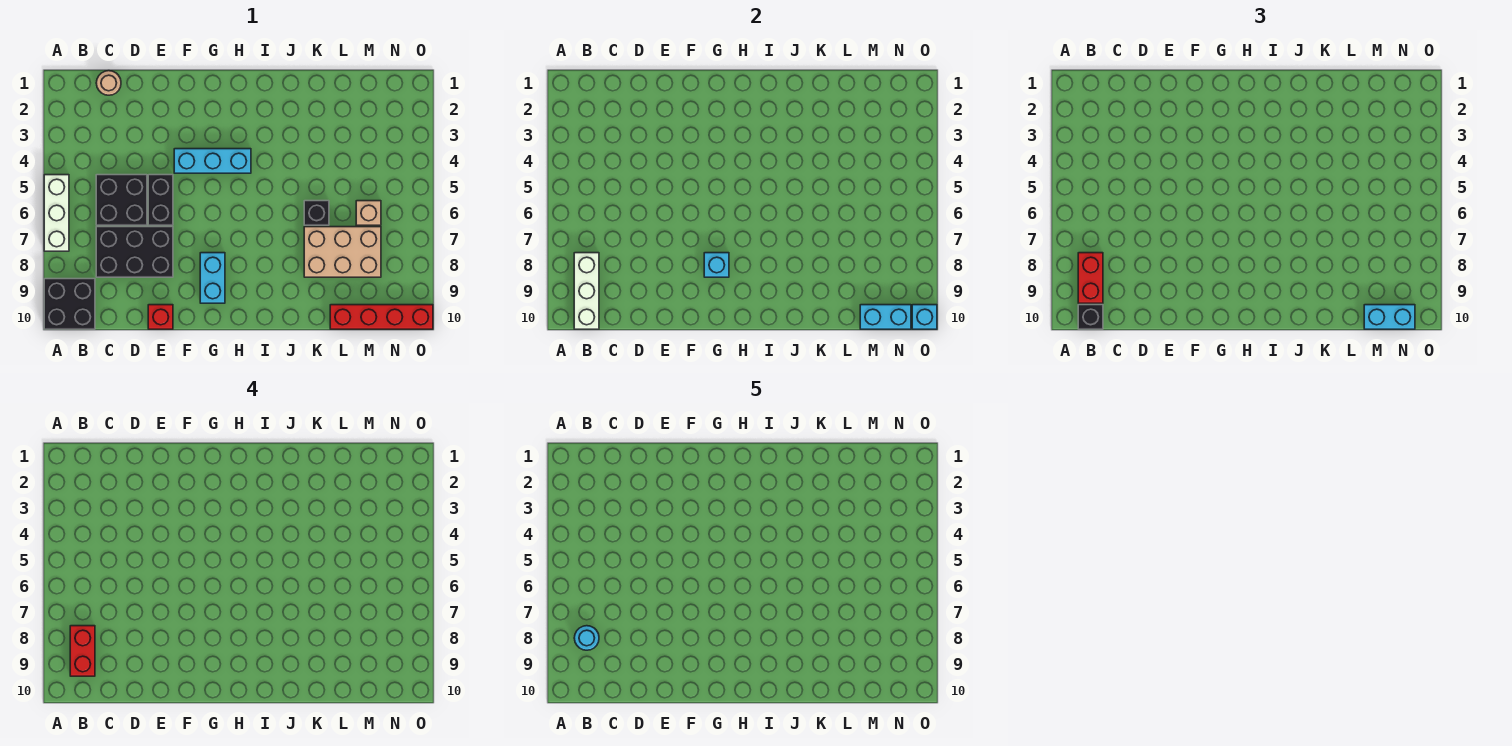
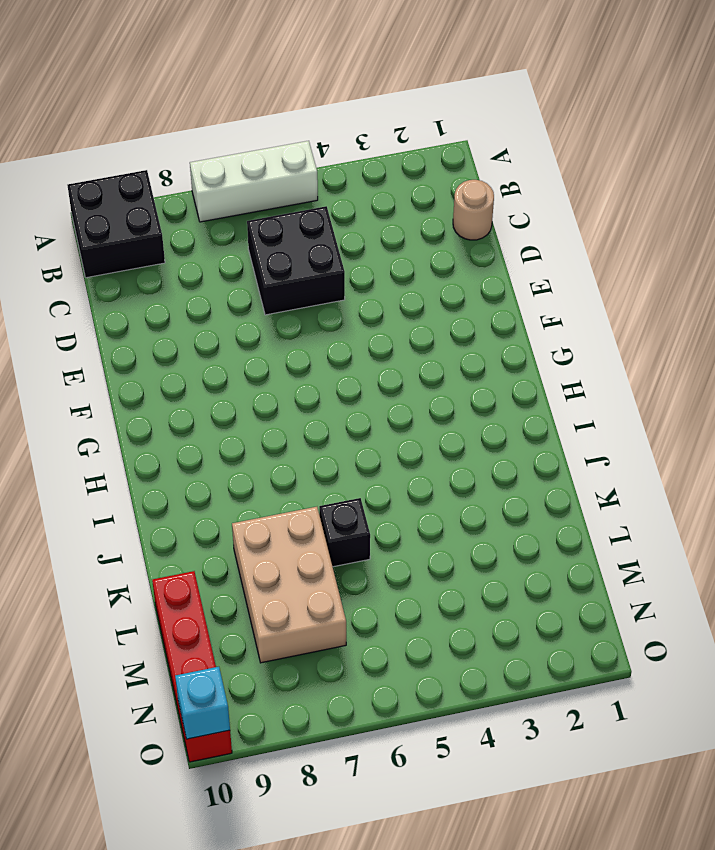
none -> black brick C7:E8 level 1
none -> black brick E5:E6 level 1
none -> red brick E10 level 1

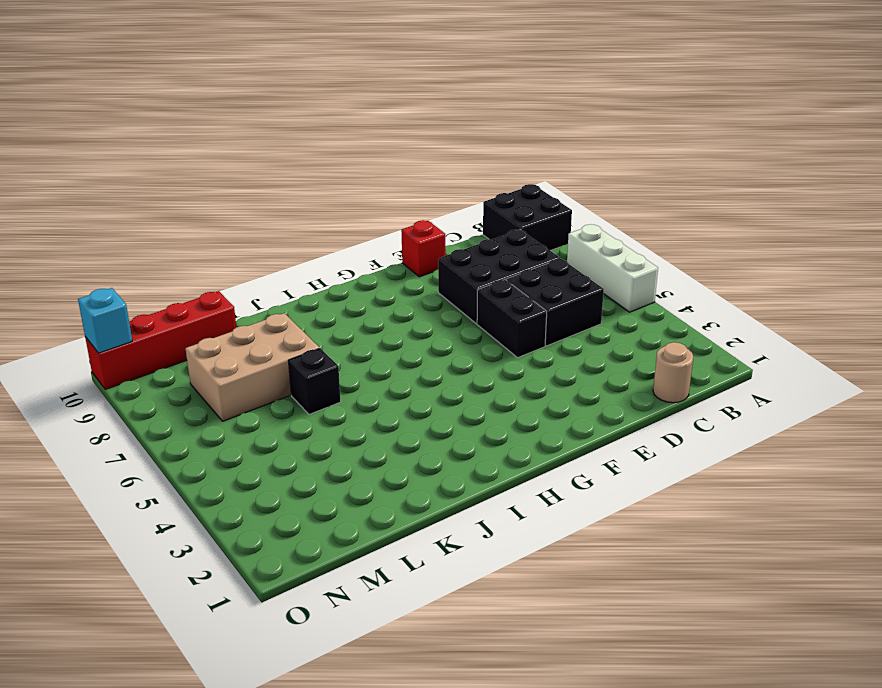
none -> cyan brick F4:H4 level 1
none -> cyan brick G8:G9 level 1
none -> tan brick M6 level 1

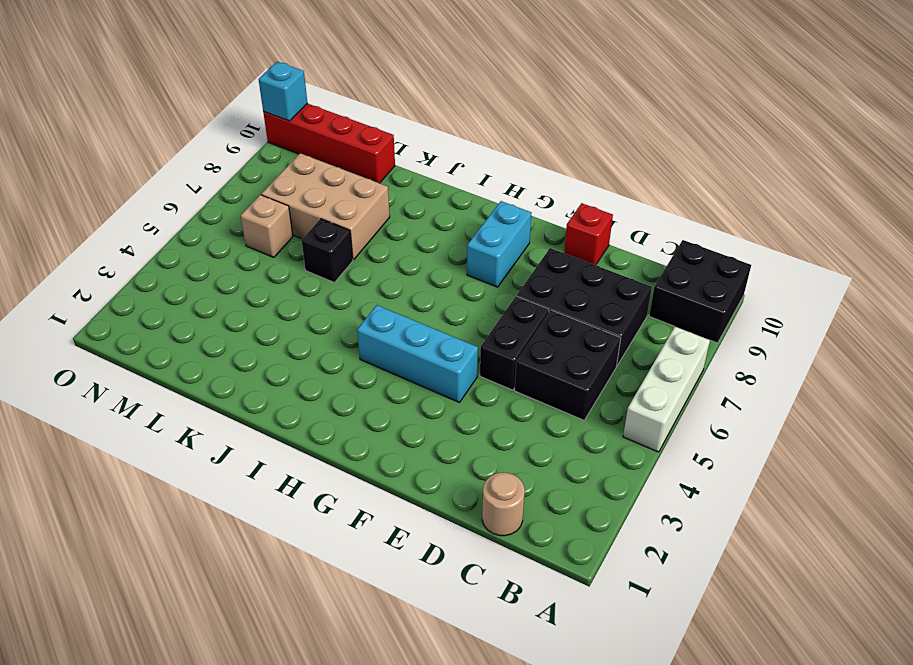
none -> white brick B8:B10 level 2
none -> cyan brick G8 level 2
none -> cyan brick M10:N10 level 2

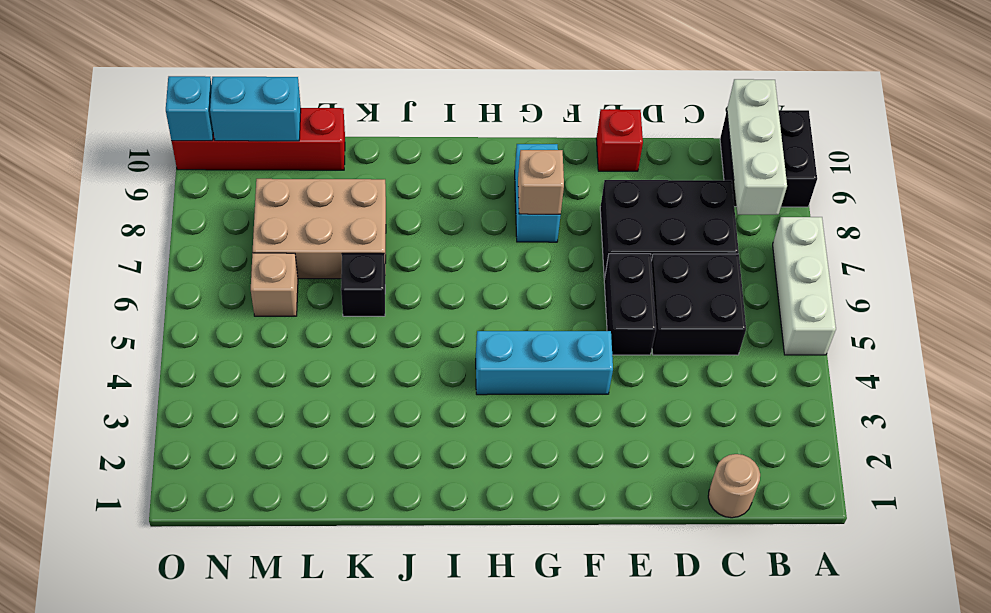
tan brick G8 level 2 -> cyan brick G8 level 2
none -> red brick B8:B9 level 3
none -> black brick B10 level 3
none -> cyan brick M10:N10 level 3

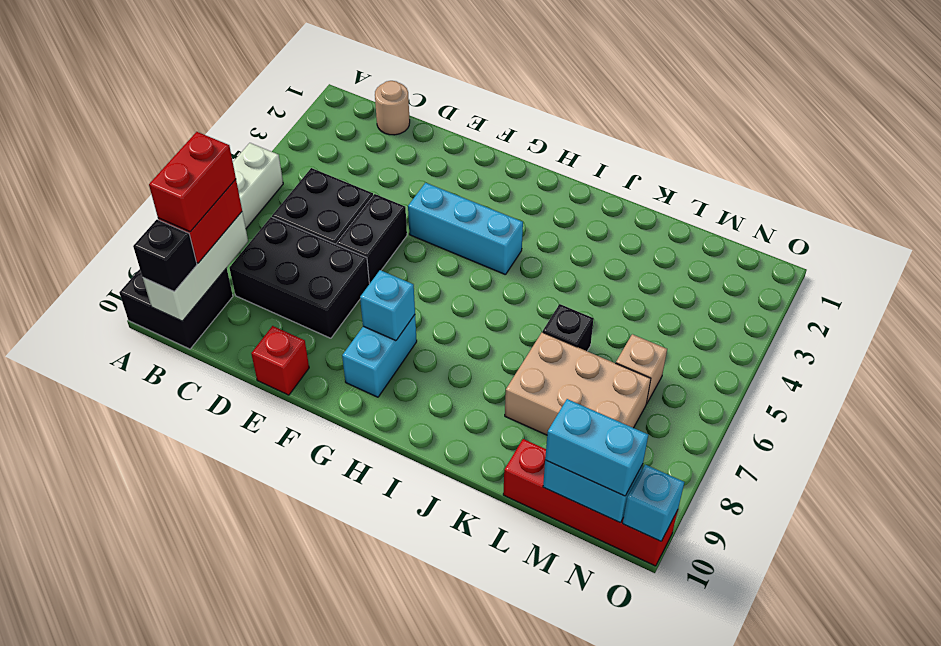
none -> cyan round brick B8 level 5

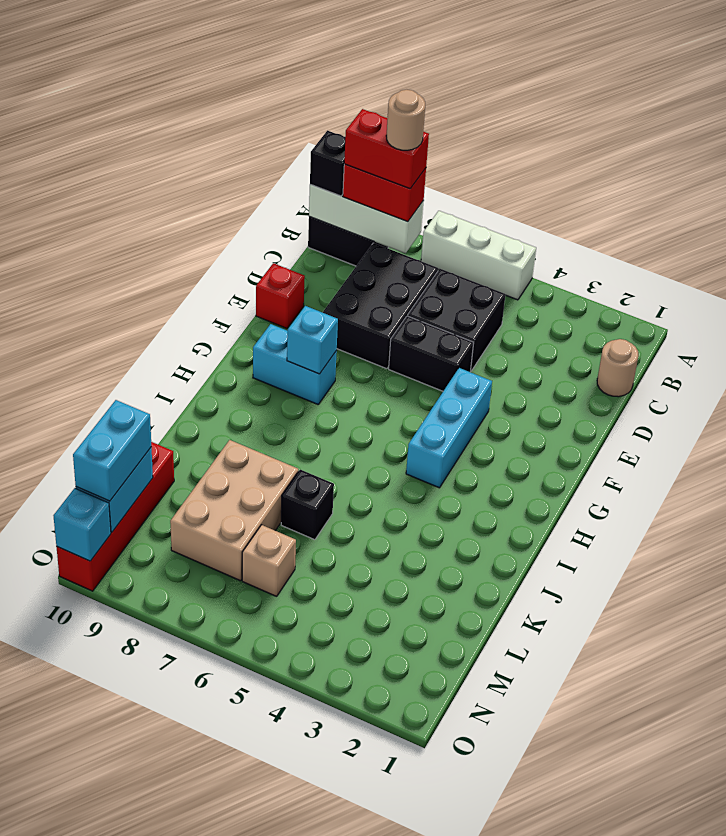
tan round brick B8 level 5 -> cyan round brick B8 level 5

